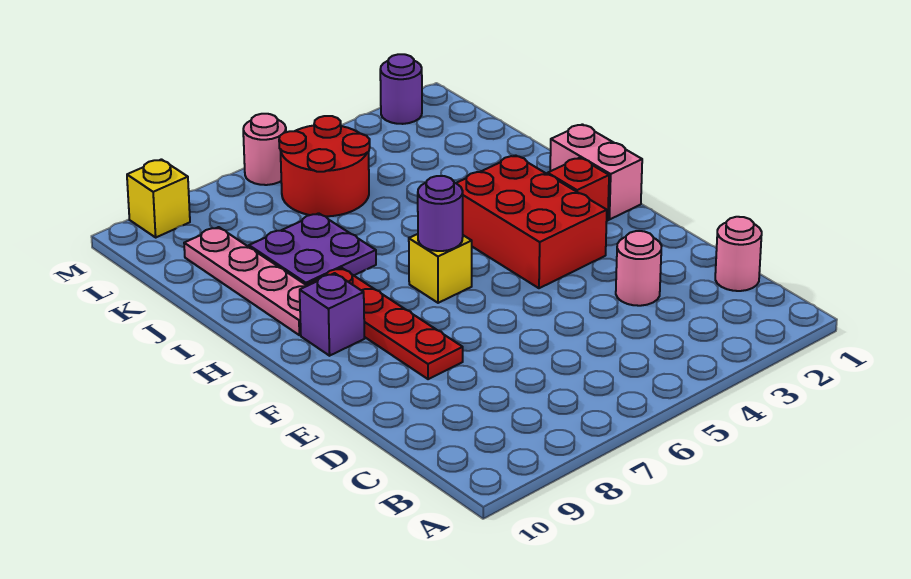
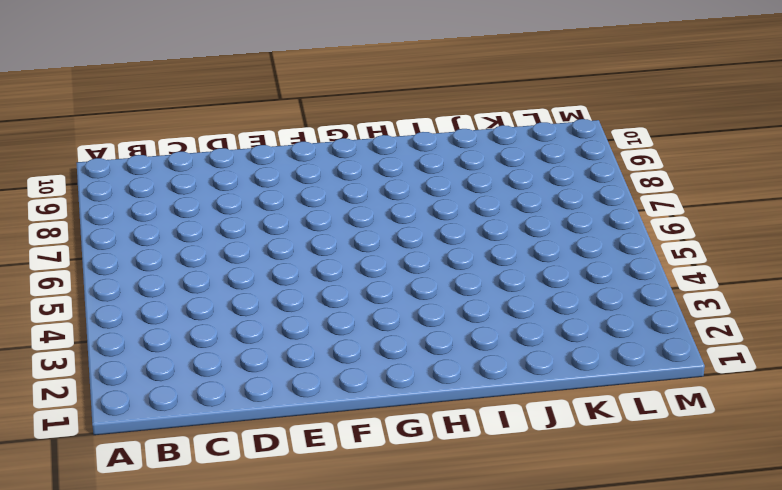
none -> pink round brick C1 level 1
none -> pink round brick D3 level 1
none -> red plate E8:H8 level 1

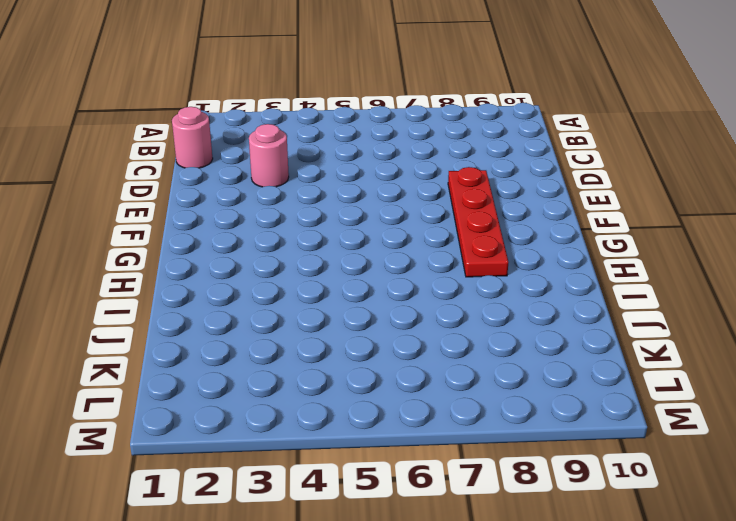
none -> red brick F3:H4 level 1
none -> pink brick G1:H1 level 1
none -> red brick G2 level 1

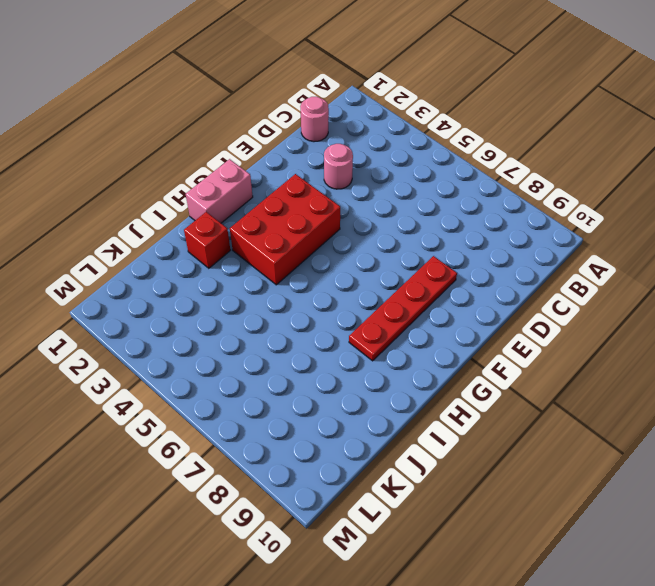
red brick I2 level 1 -> red brick G2 level 1
none -> yellow brick G6 level 1
none -> purple brick G9 level 1
none -> pink plate H9:K9 level 1

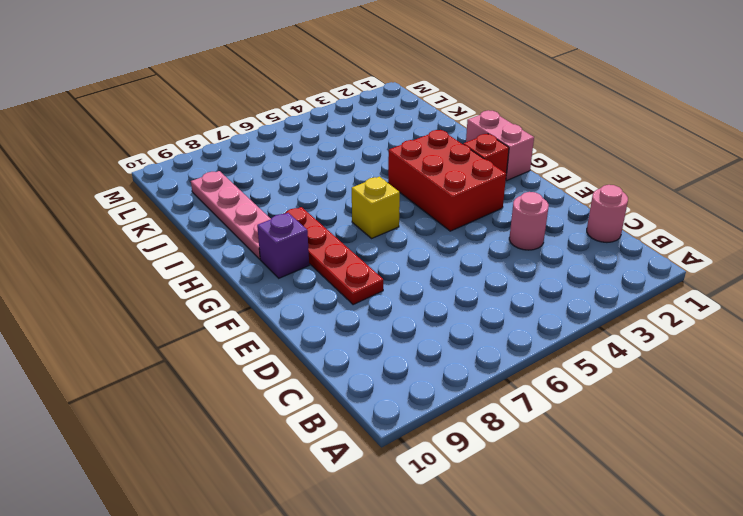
none -> purple plate I7:J8 level 1
none -> red round brick K5:L6 level 1
none -> purple round brick M2 level 1

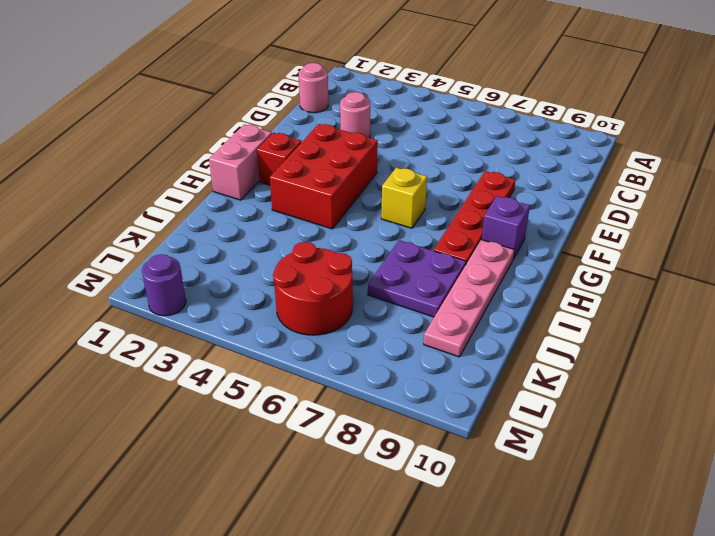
none -> pink round brick M6 level 1
none -> yellow brick M9 level 1
none -> purple round brick G6 level 2

